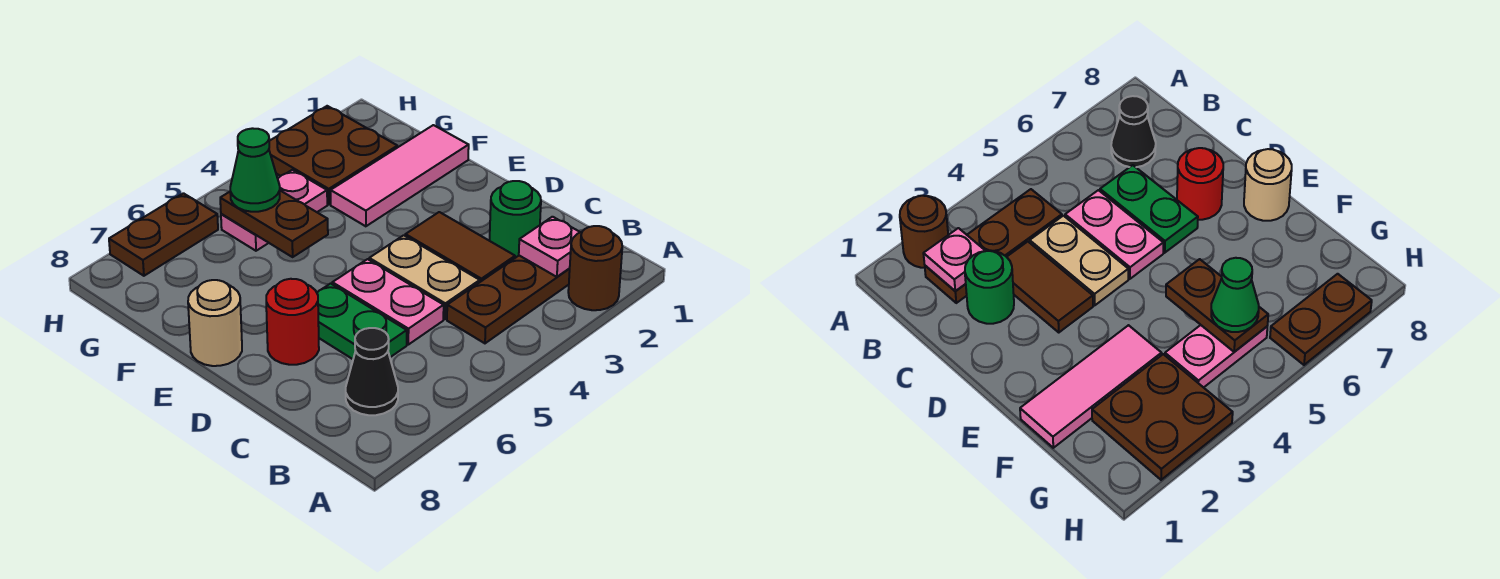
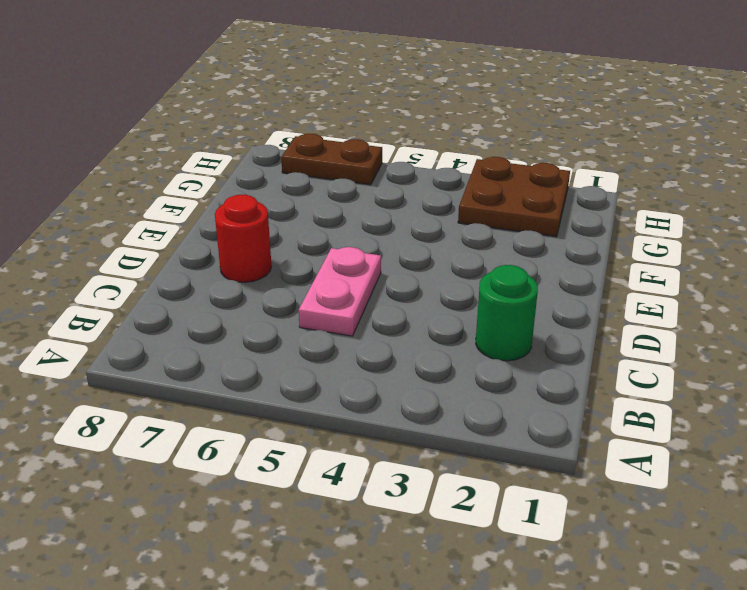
none -> brown round brick A2 level 1
none -> brown plate B2:B4 level 1
none -> black cone B7 level 1

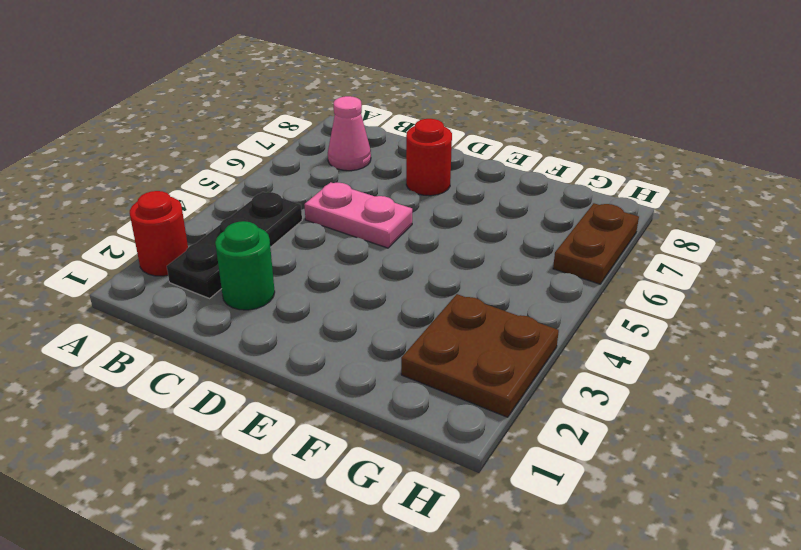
red round brick A2 level 1 -> brown round brick A2 level 1
black plate B2:B4 level 1 -> brown plate B2:B4 level 1
pink cone B7 level 1 -> black cone B7 level 1
none -> brown tile C3:D3 level 1
none -> tan plate C4:D4 level 1
none -> green plate C6:D6 level 1

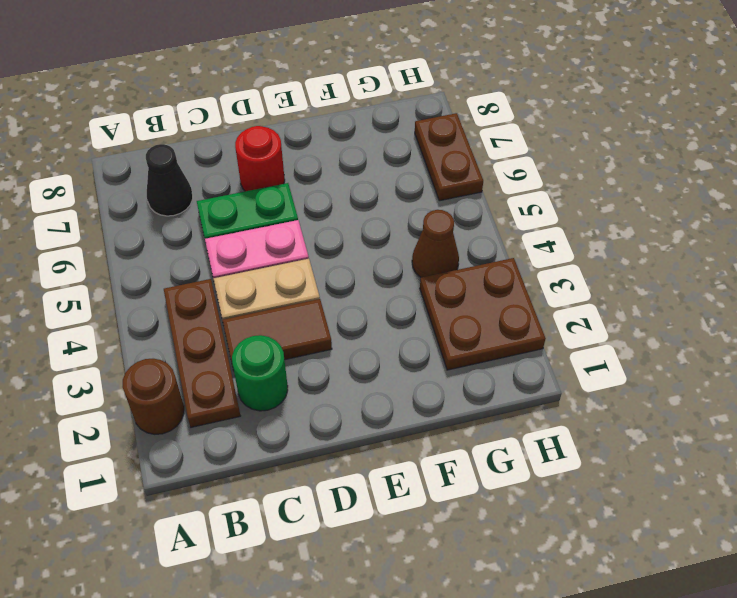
brown cone G4 level 1 -> pink plate G4:G5 level 1
none -> tan round brick E8 level 1
none -> pink tile F1:F3 level 1
none -> pink plate B2 level 2

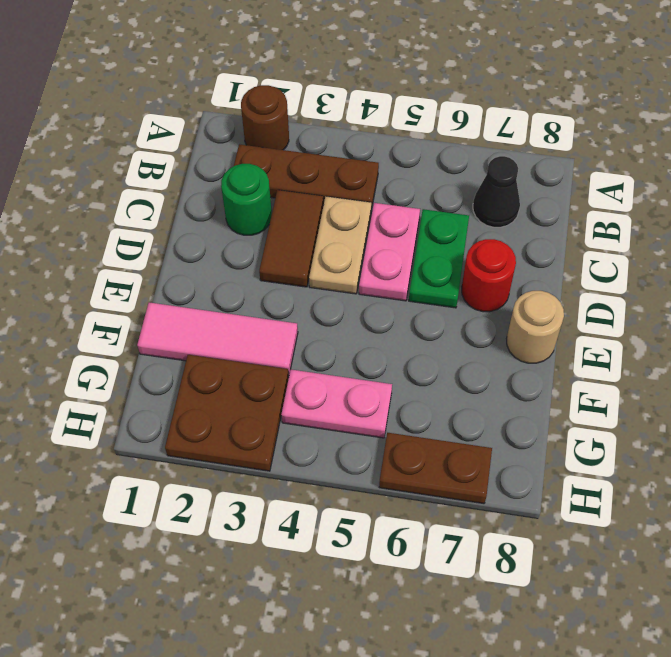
none -> pink plate B2 level 2
none -> brown plate F5:G5 level 2
none -> green cone G5 level 3

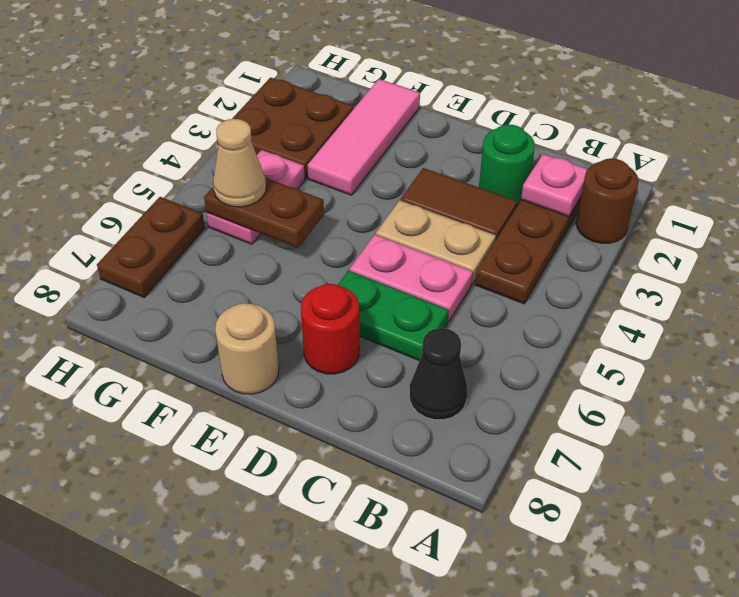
tan cone G5 level 3 -> green cone G5 level 3

